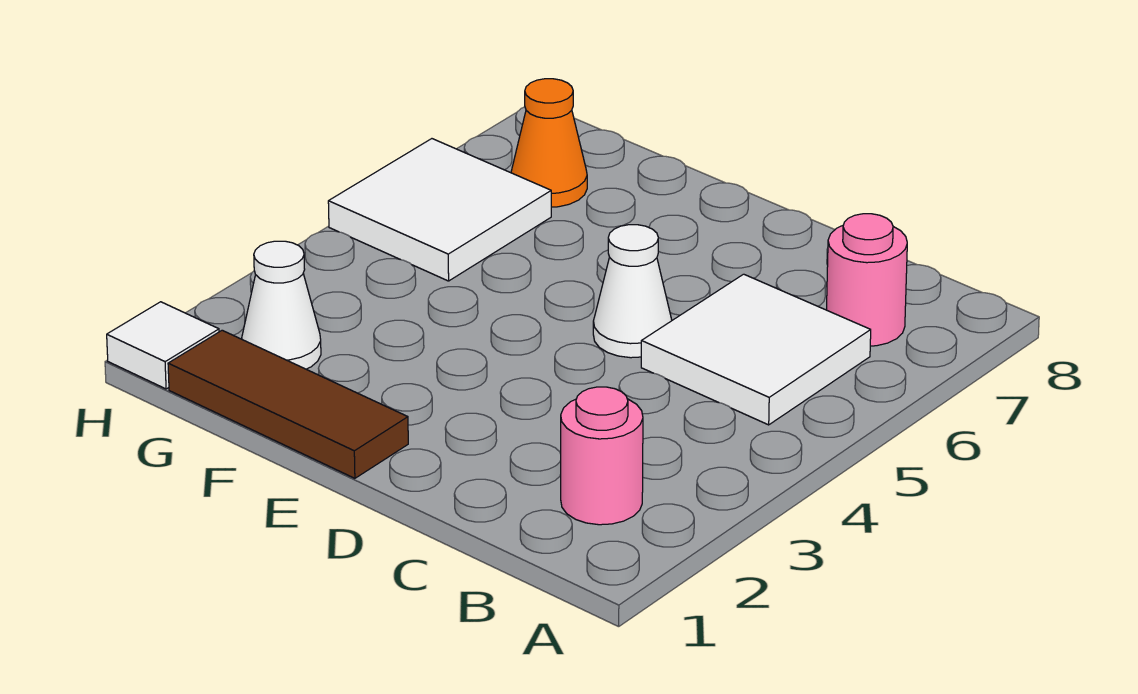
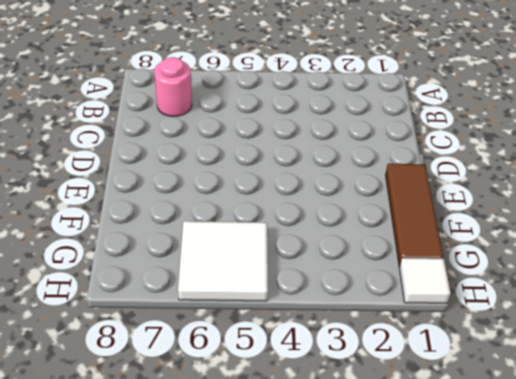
none -> pink round brick B2 level 1
none -> white tile B5:C6 level 1

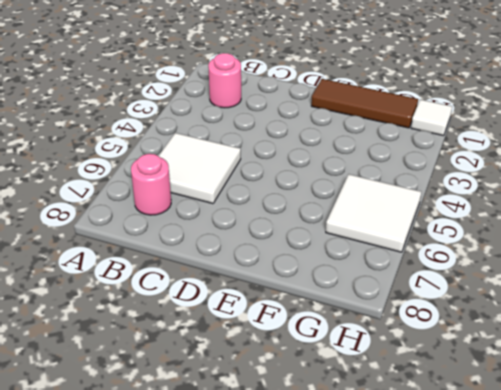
none -> white cone D5 level 1
none -> white cone G2 level 1

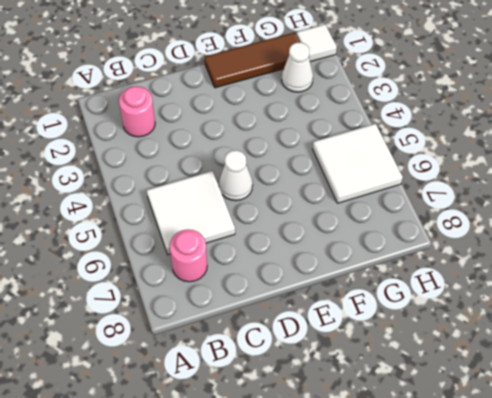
none -> orange cone G7 level 1

